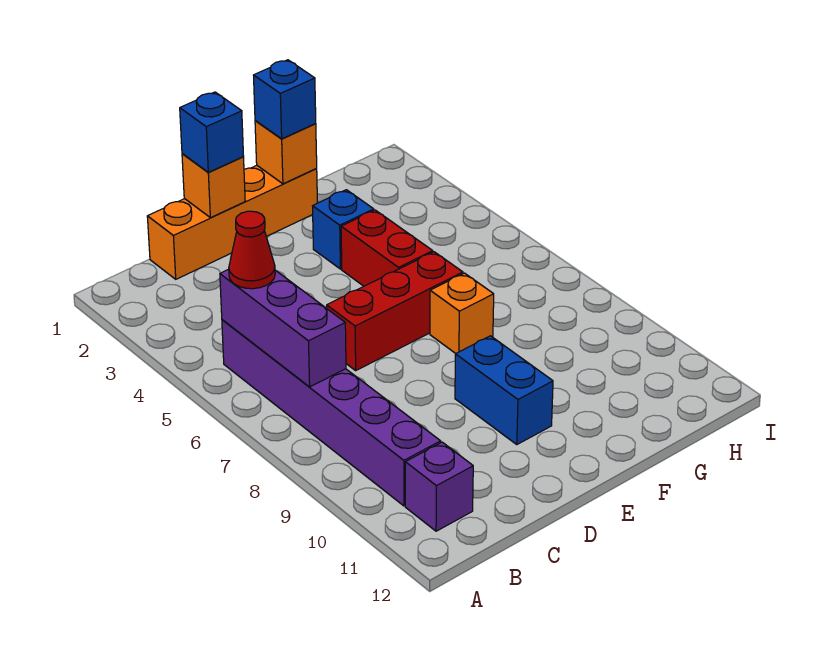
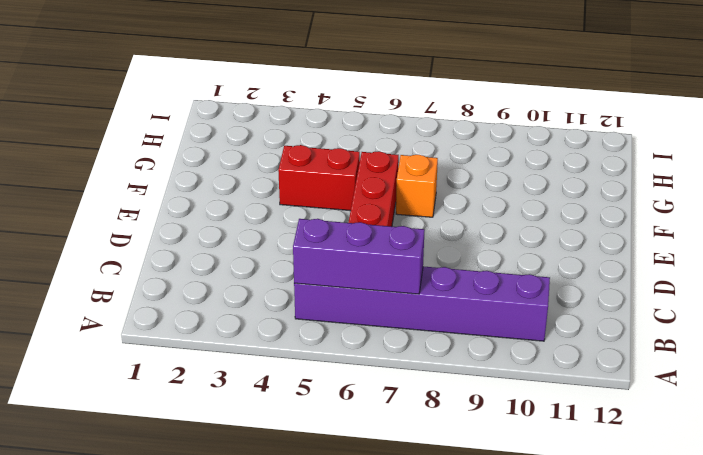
none -> purple brick B11 level 1
none -> orange brick C1:F1 level 1
none -> blue brick E9:E10 level 1

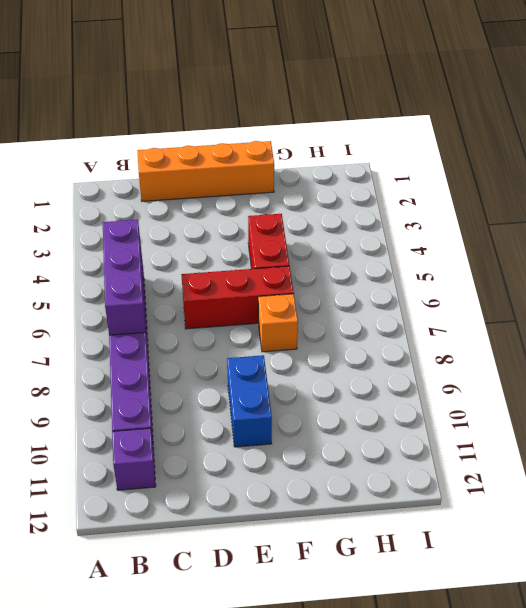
none -> blue brick F3 level 1
none -> orange brick D1 level 2
none -> orange brick F1 level 2

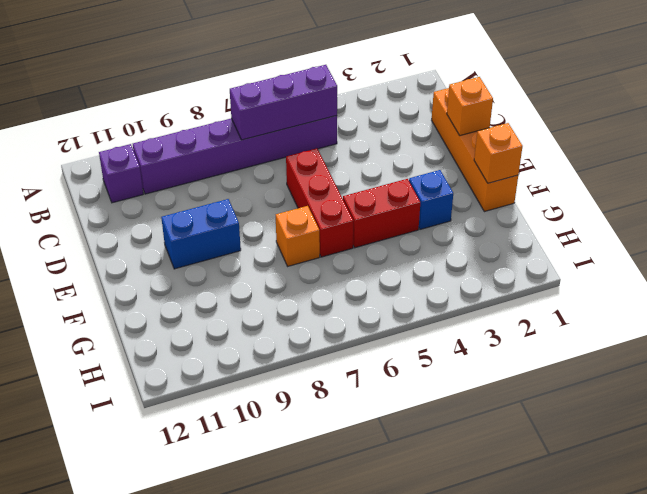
none -> red cone B5 level 3
none -> blue brick D1 level 3
none -> blue brick F1 level 3

